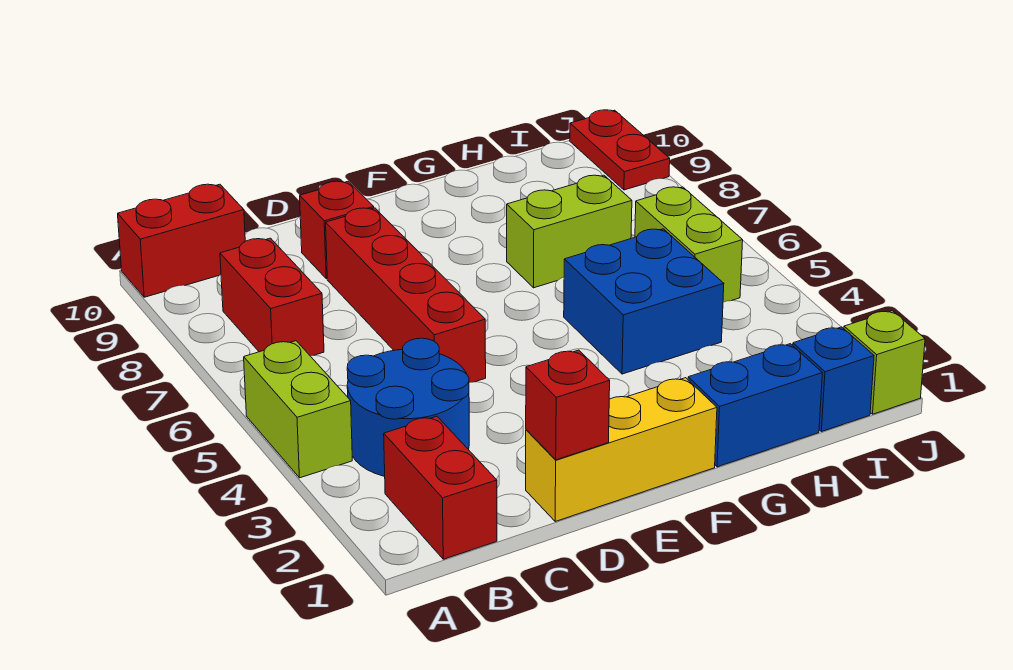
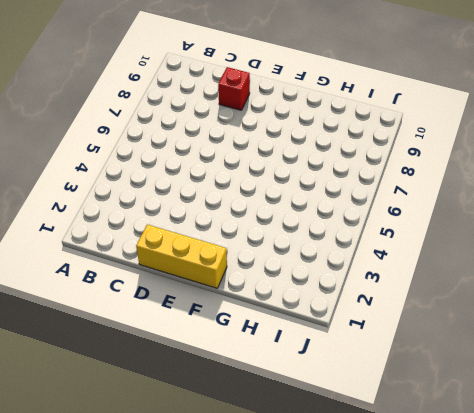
none -> lime brick A4:A5 level 1
none -> red brick A10:B10 level 1
none -> red brick B1:B2 level 1

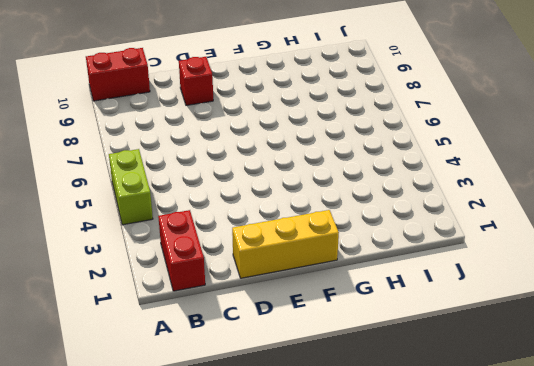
none -> blue round brick B3:C4 level 1
none -> red brick B7:B8 level 1
none -> red brick D5:D8 level 1

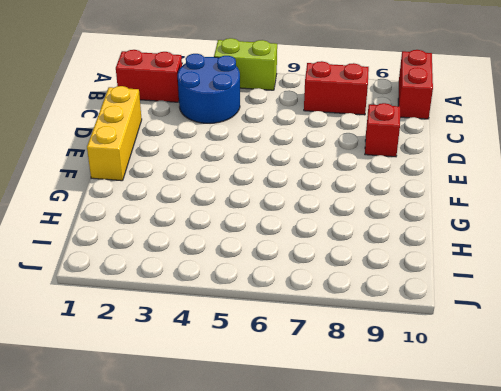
none -> red brick D5:D8 level 1
none -> blue brick G1:H1 level 1
none -> blue brick G4:H5 level 1

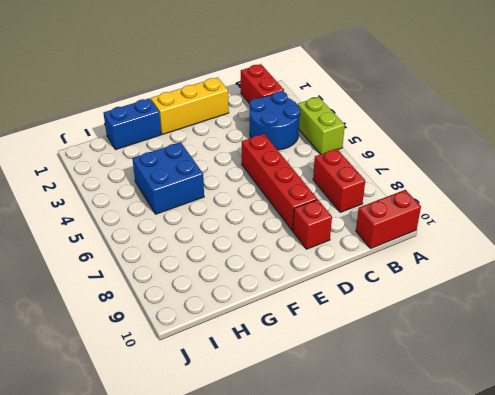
none -> lime brick G7:H7 level 1
none -> blue brick I1 level 1
none -> lime brick I5:I6 level 1

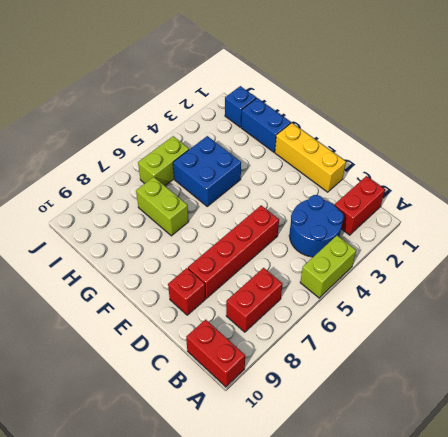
none -> lime brick J1 level 1
none -> red plate J9:J10 level 1
none -> red brick D1 level 2

